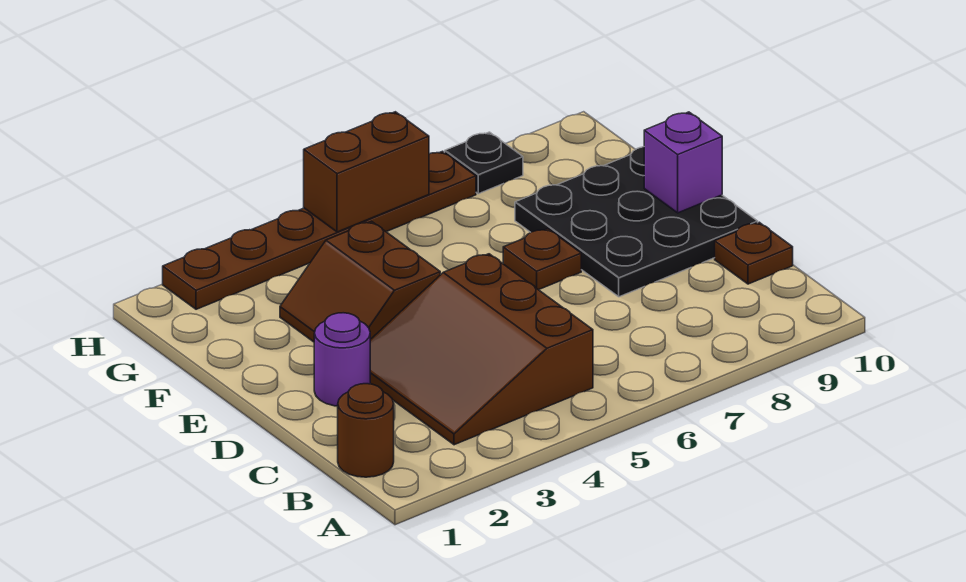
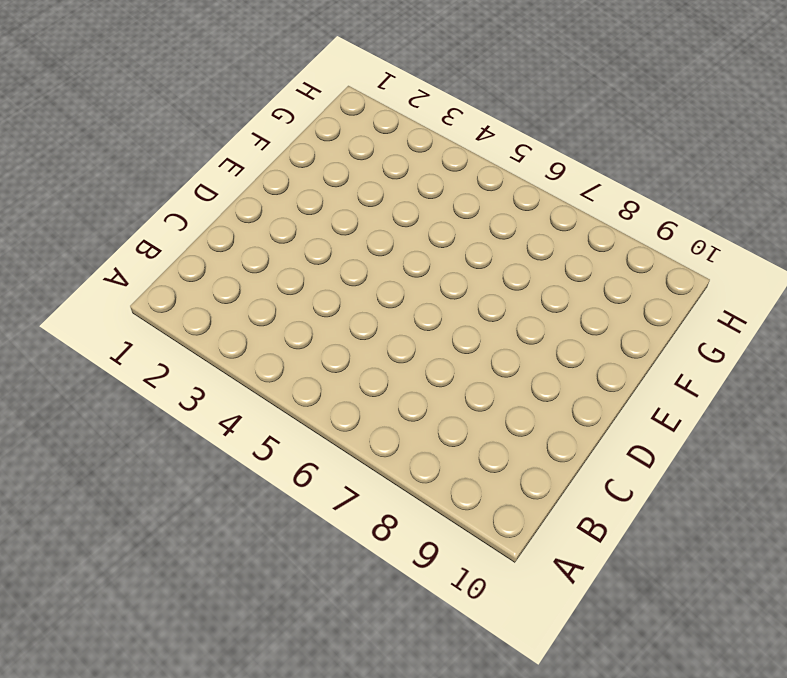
none -> brown round brick B1 level 1
none -> brown slope B3:D5 level 1 top 5

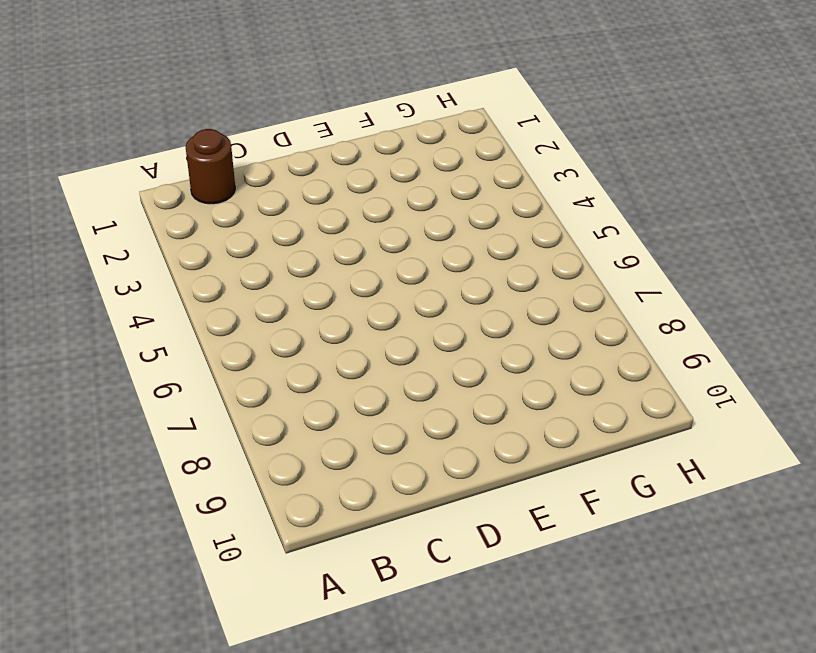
none -> brown slope B3:D5 level 1 top 5
none -> brown plate C10 level 1

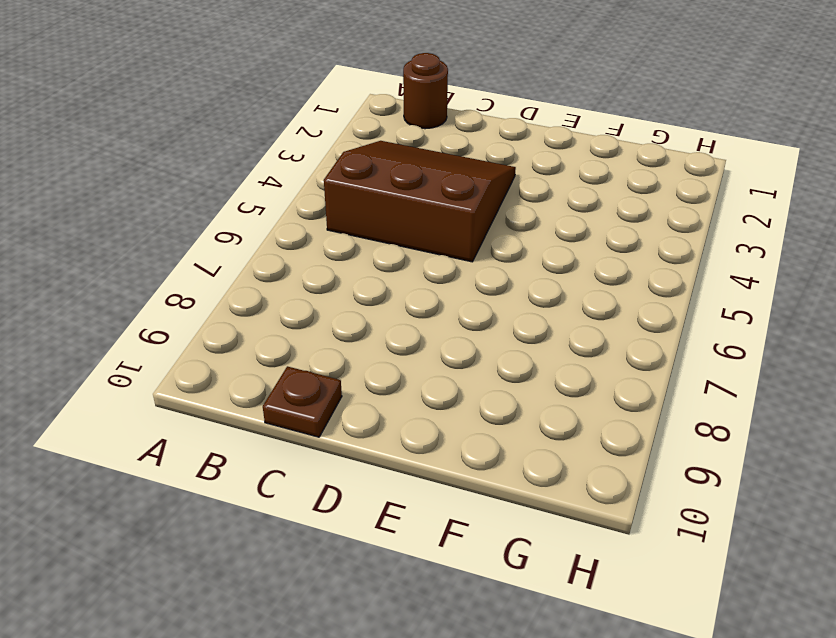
none -> purple round brick D2 level 1
none -> black plate D8:F10 level 1

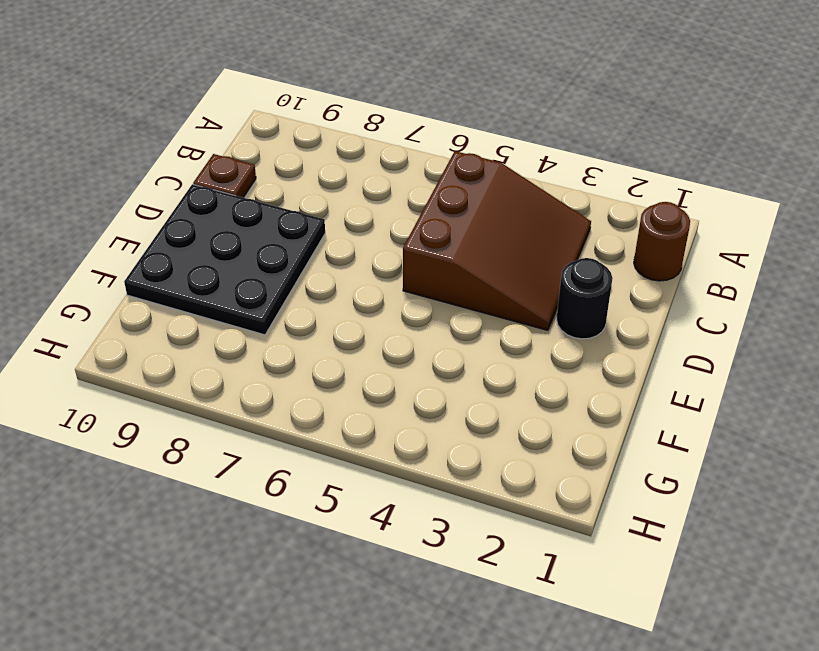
black round brick D2 level 1 -> purple round brick D2 level 1
none -> brown slope E3:F4 level 1 top 4
none -> brown plate E7 level 1

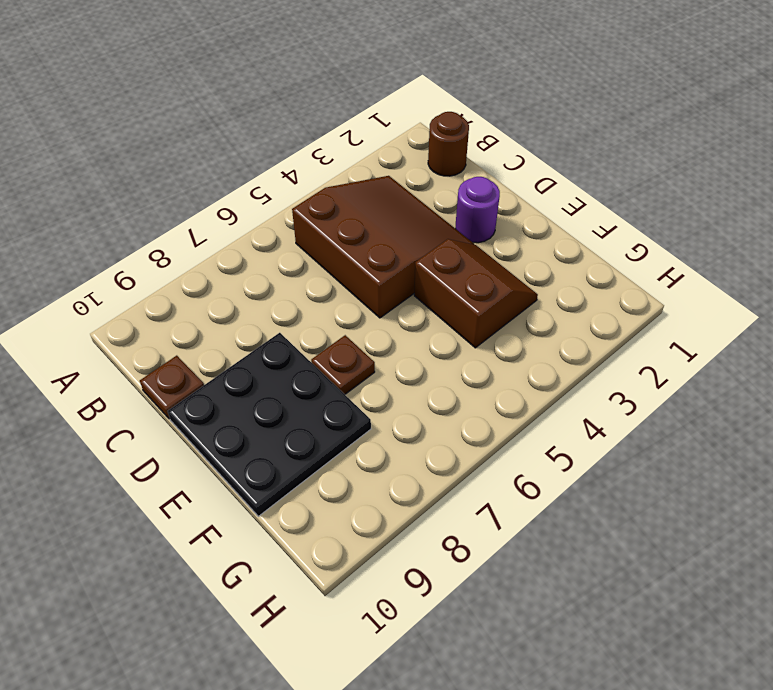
none -> brown plate H2:H7 level 1
none -> black plate H8 level 1

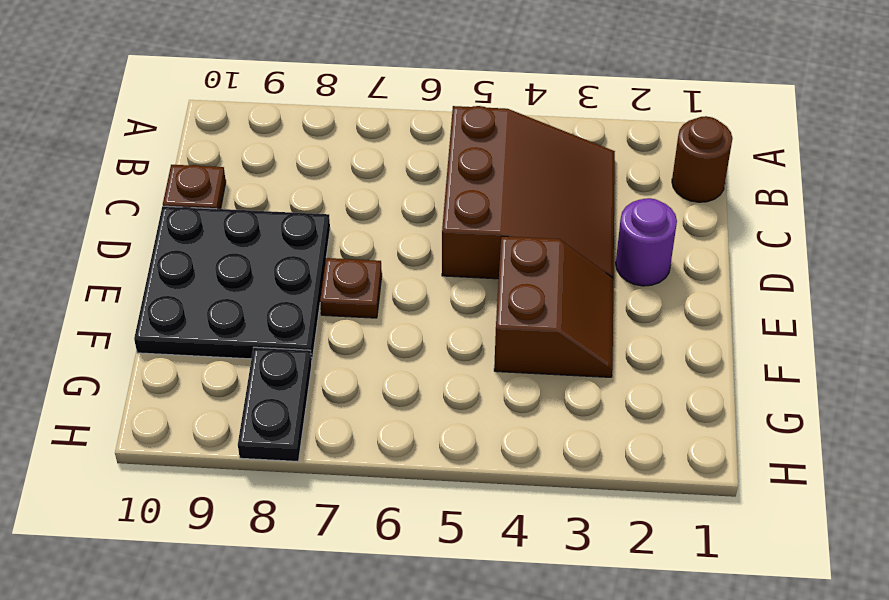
black plate G8:H8 level 1 -> black plate H8 level 1
none -> brown plate H2:H7 level 1
none -> purple brick E10 level 2

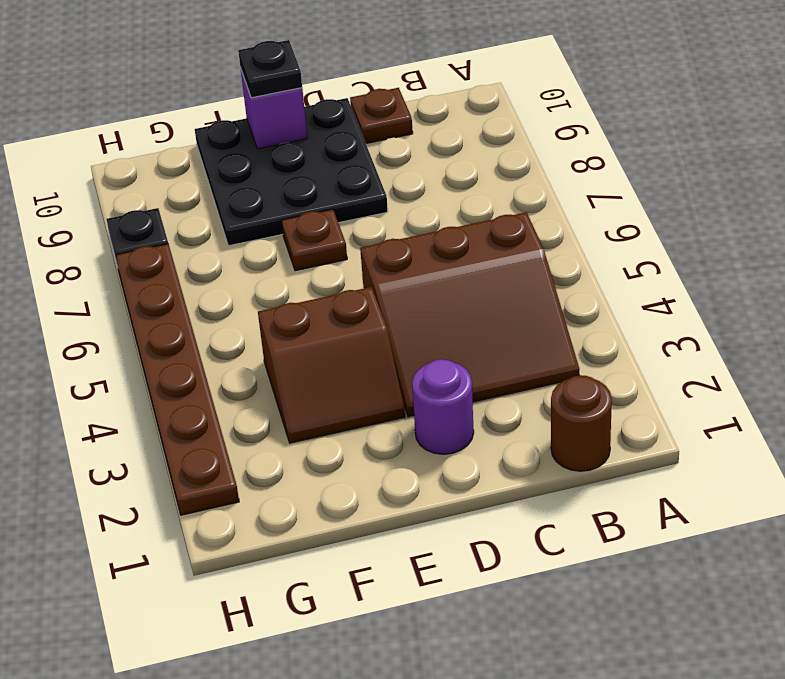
black plate E10 level 3 -> none
none -> brown brick H5:H6 level 2

